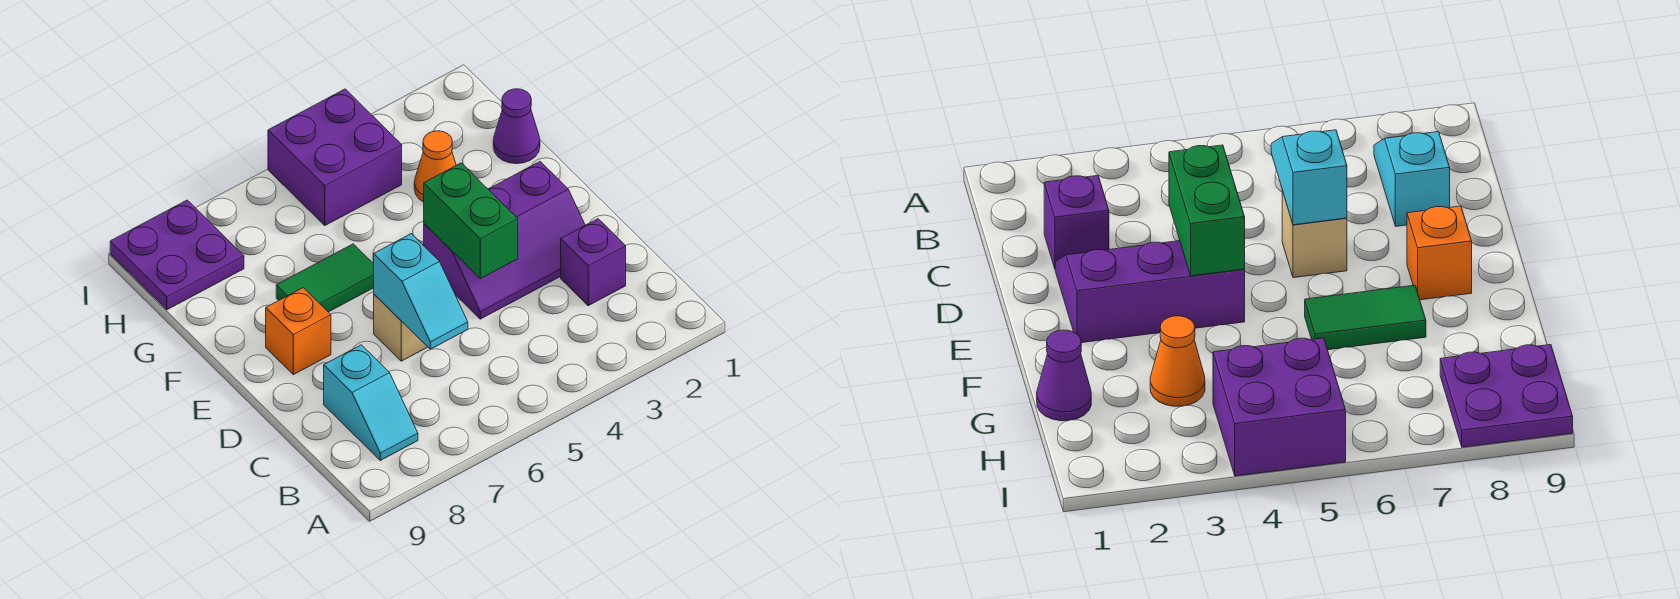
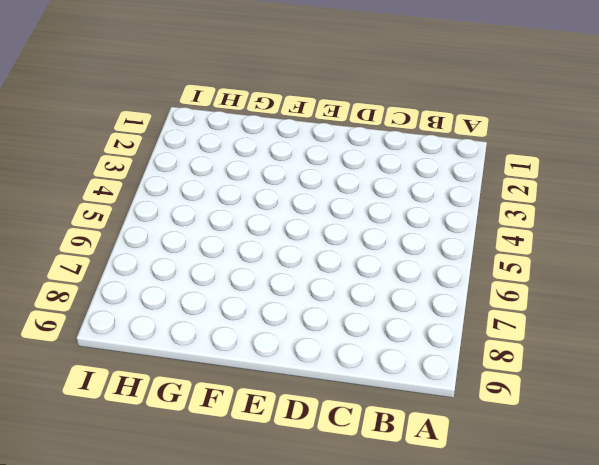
none -> cyan slope B8:C8 level 1 top C
none -> purple brick C2 level 1
none -> purple slope D2:E4 level 1 top E

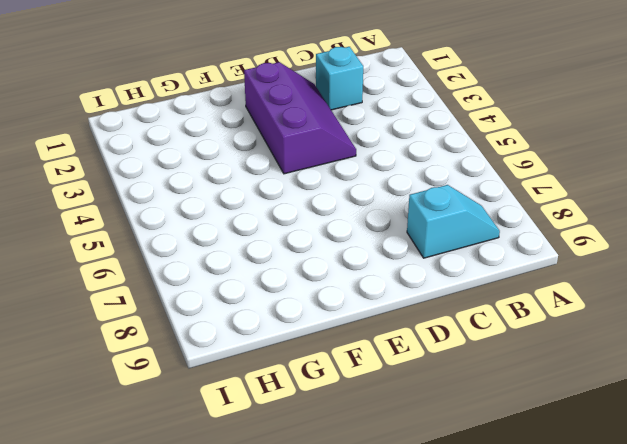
cyan brick C2 level 1 -> purple brick C2 level 1
none -> tan brick D6 level 1
none -> orange brick E8 level 1
none -> green tile F6:F7 level 1

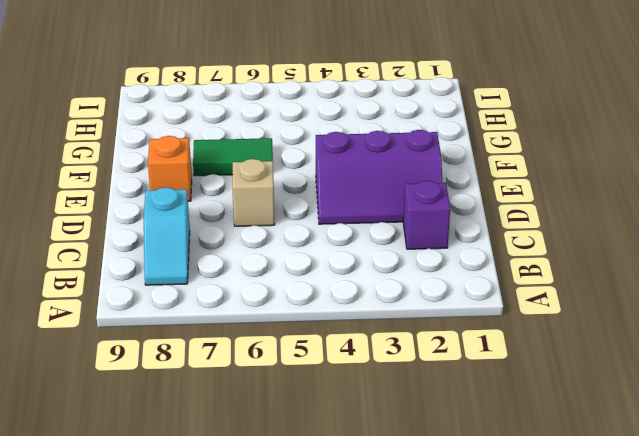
none -> purple cone G1 level 1
none -> orange cone G3 level 1
none -> purple brick H4:I5 level 1

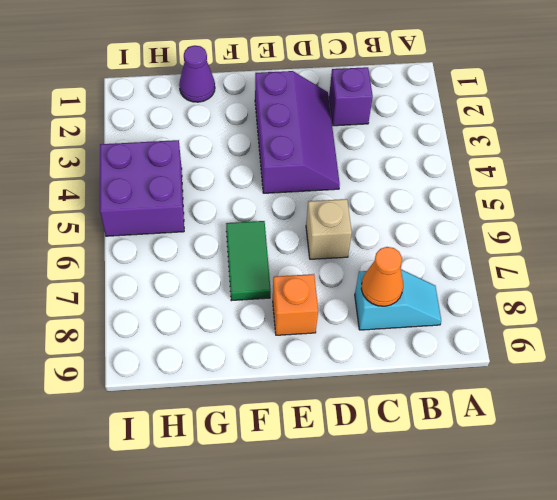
orange cone C8 level 2 -> orange cone G3 level 1
none -> purple plate H8:I9 level 1
none -> cyan slope C6:D6 level 2 top D
none -> green brick D4:E4 level 2

